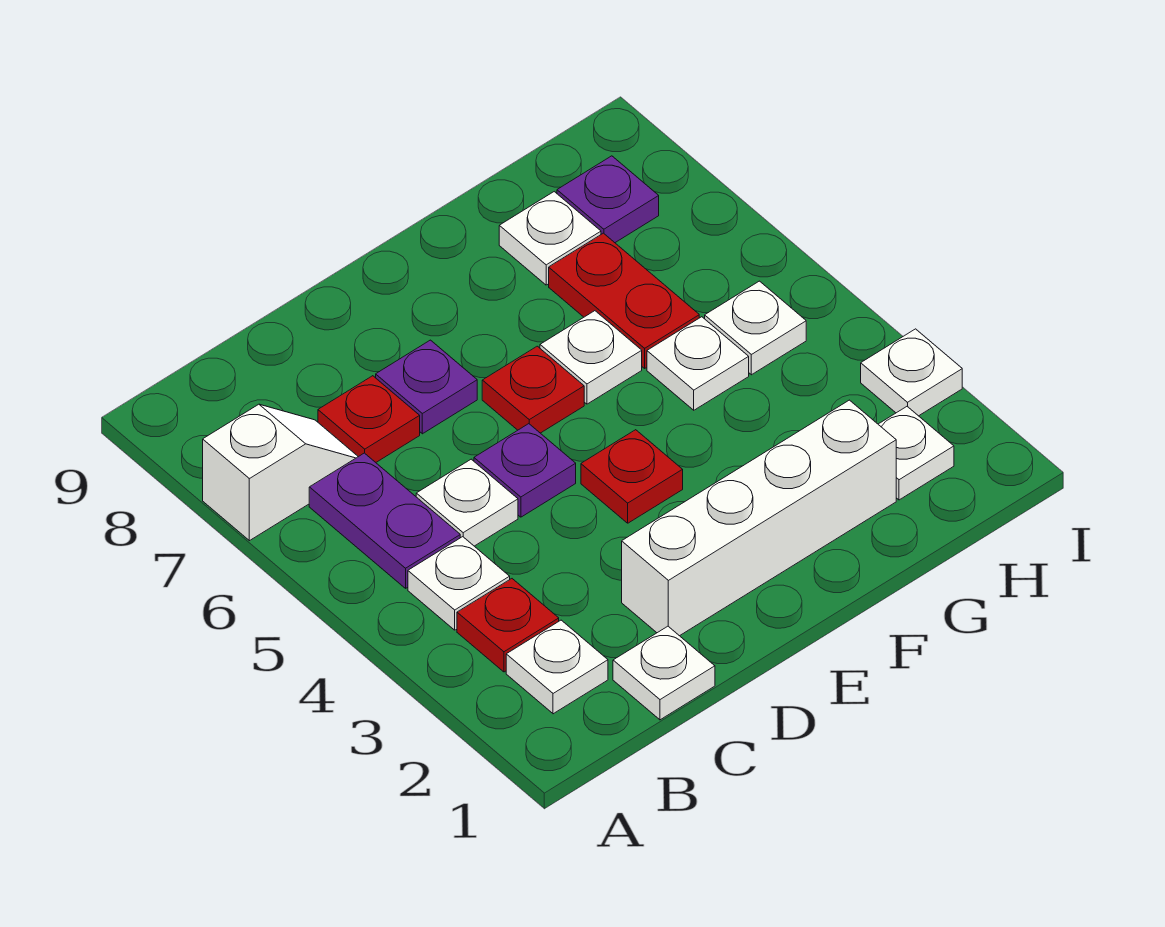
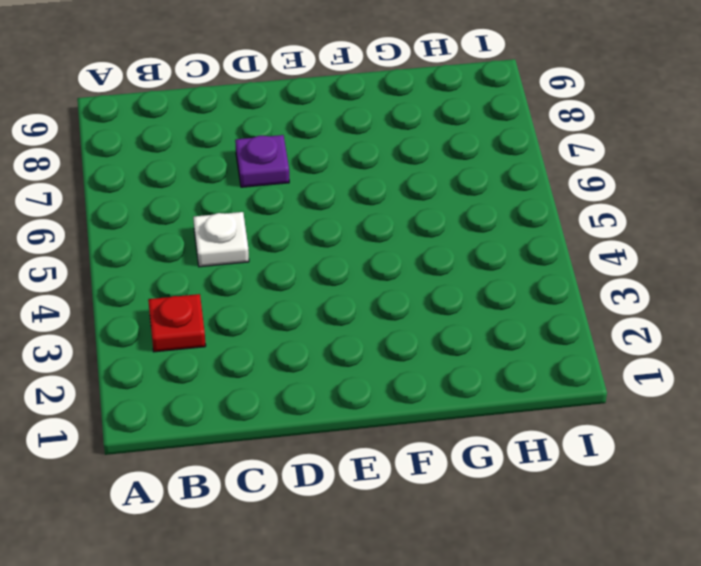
none -> white slope A7:B7 level 1 top A
none -> white plate B2 level 1
none -> white plate B4 level 1

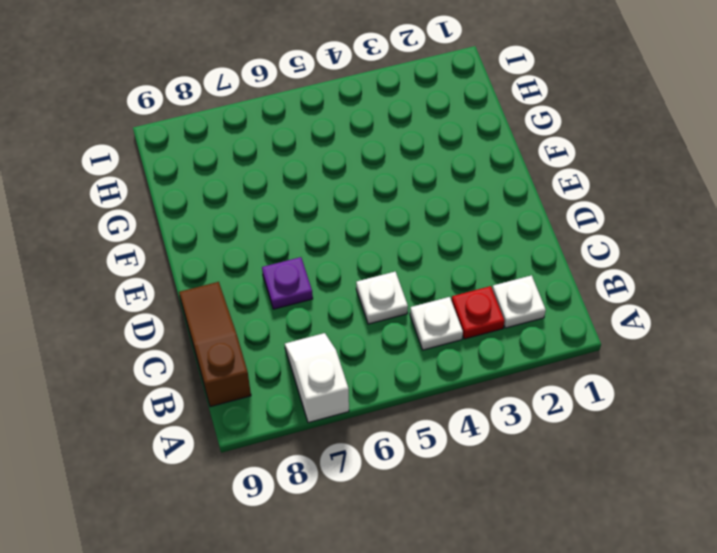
brown slope B9:D9 level 1 top B -> none
none -> purple plate B5:B6 level 1
none -> white plate C1 level 1
none -> red plate C7 level 1

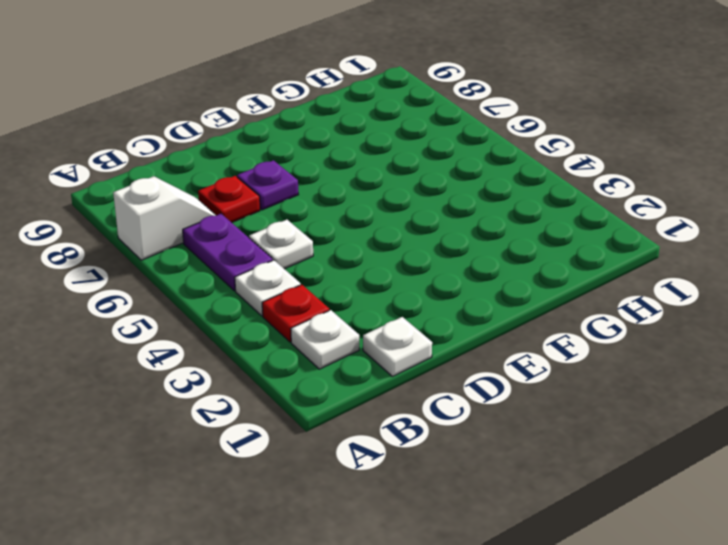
none -> white brick D2:G2 level 1
none -> purple plate D5 level 1
none -> red plate E4 level 1

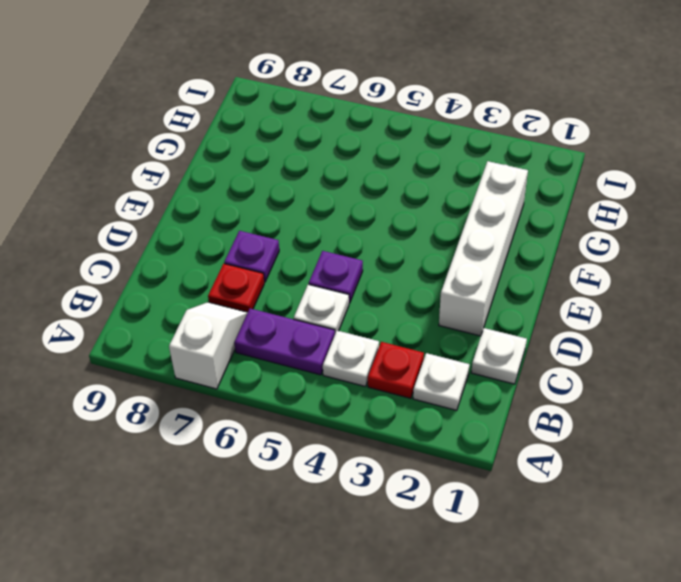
none -> red plate E4 level 1
none -> red plate E6 level 1
none -> white plate F6 level 1

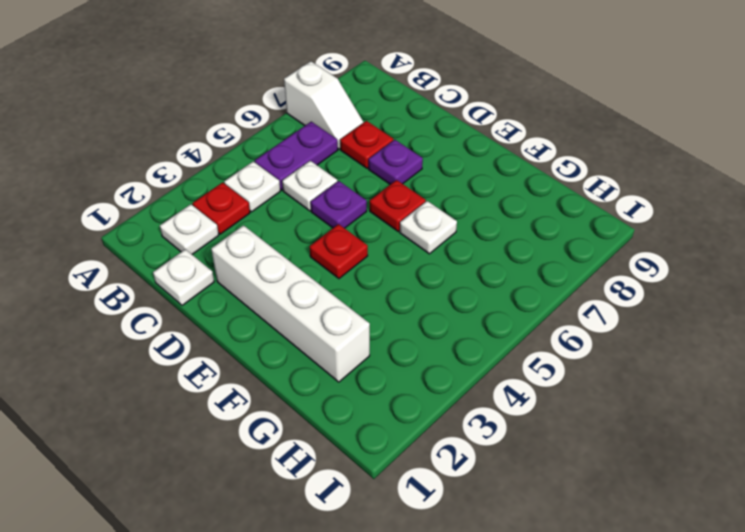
none -> white plate G5 level 1
none -> red plate G6:G7 level 1
none -> white plate G8 level 1

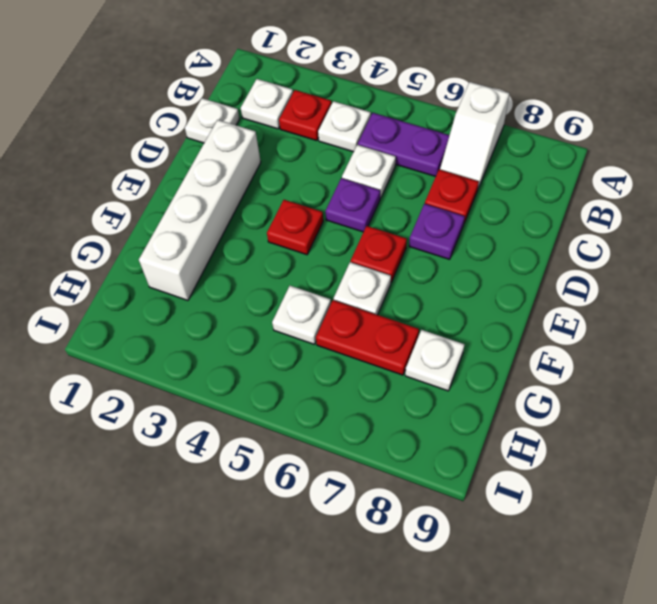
none -> white plate H2 level 1
none -> white plate H5 level 1
none -> purple plate H8 level 1

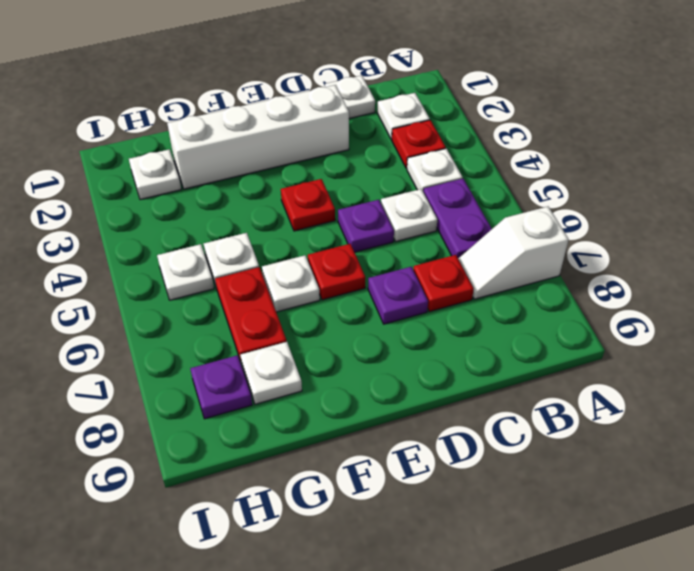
none -> white plate I3 level 1

